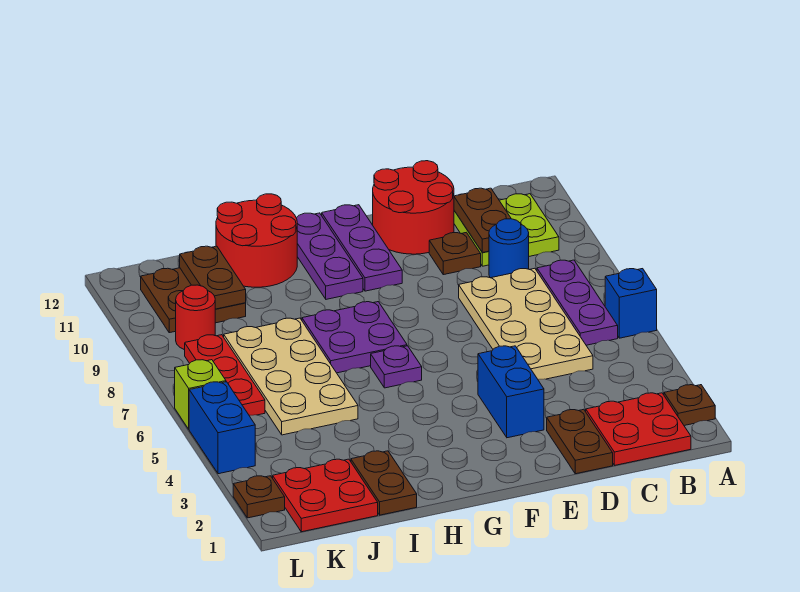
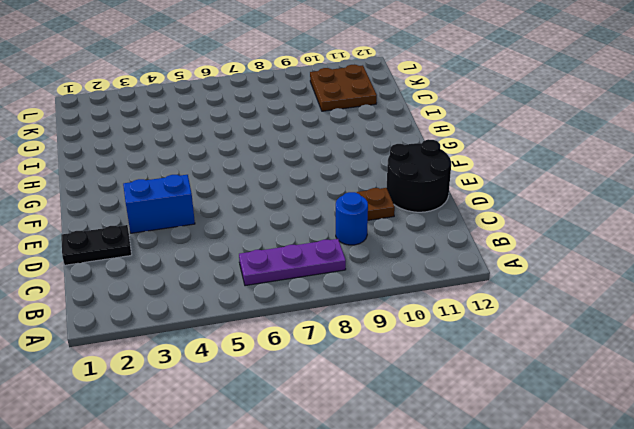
black plate D1:D2 level 1 -> brown plate D1:D2 level 1
black round brick D11:E12 level 1 -> red round brick D11:E12 level 1
none -> brown plate A2 level 1
none -> blue brick A6 level 1
none -> red plate B1:C2 level 1

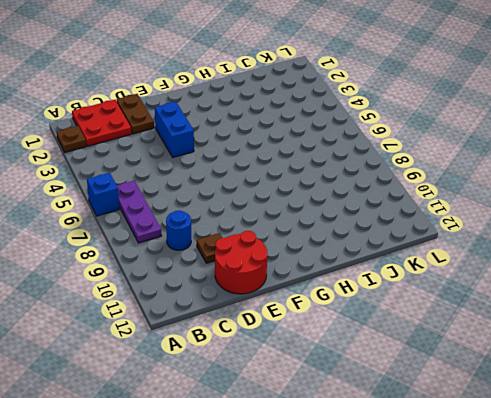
none -> lime plate B10:C11 level 1
none -> tan plate C5:D8 level 1
none -> purple plate F10:F12 level 1

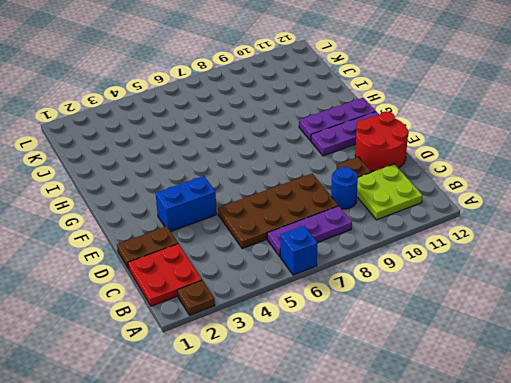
brown plate C5:D8 level 1 -> tan plate C5:D8 level 1
none -> purple plate G6 level 1
none -> purple plate G7:H8 level 1
none -> red round brick H11:I12 level 1

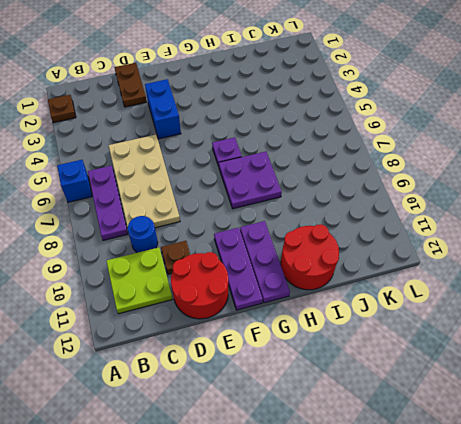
none -> red plate B1:C2 level 1
none -> brown plate I1:I2 level 1
none -> tan plate I5:J8 level 1

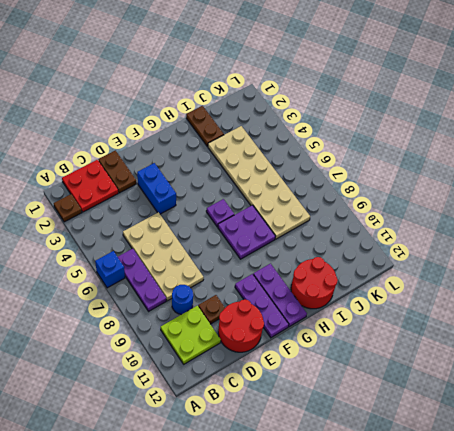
tan plate I3:J8 level 1 -> tan plate I5:J8 level 1
none -> red plate J1:K2 level 1
none -> brown plate J10:K11 level 1
none -> red plate K6:K8 level 1

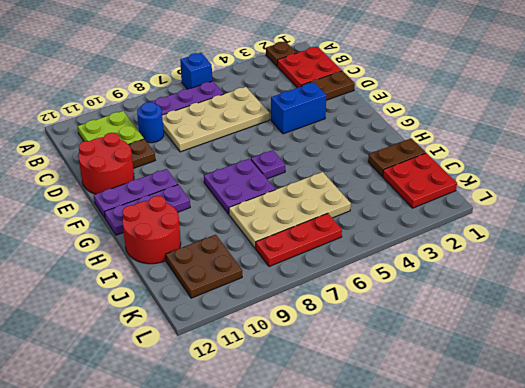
none -> red round brick K9 level 1
none -> brown plate L2 level 1
none -> blue brick L4:L5 level 1

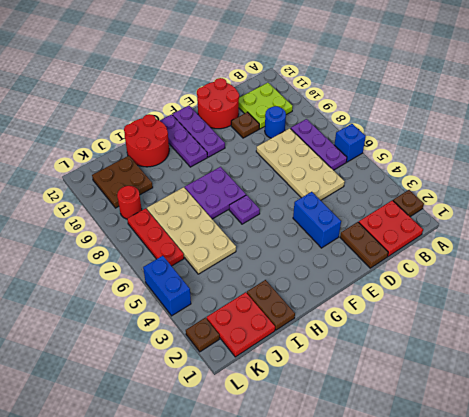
none -> lime brick L6 level 1
none -> brown plate C10:C11 level 2
none -> brown plate J10:J11 level 2

